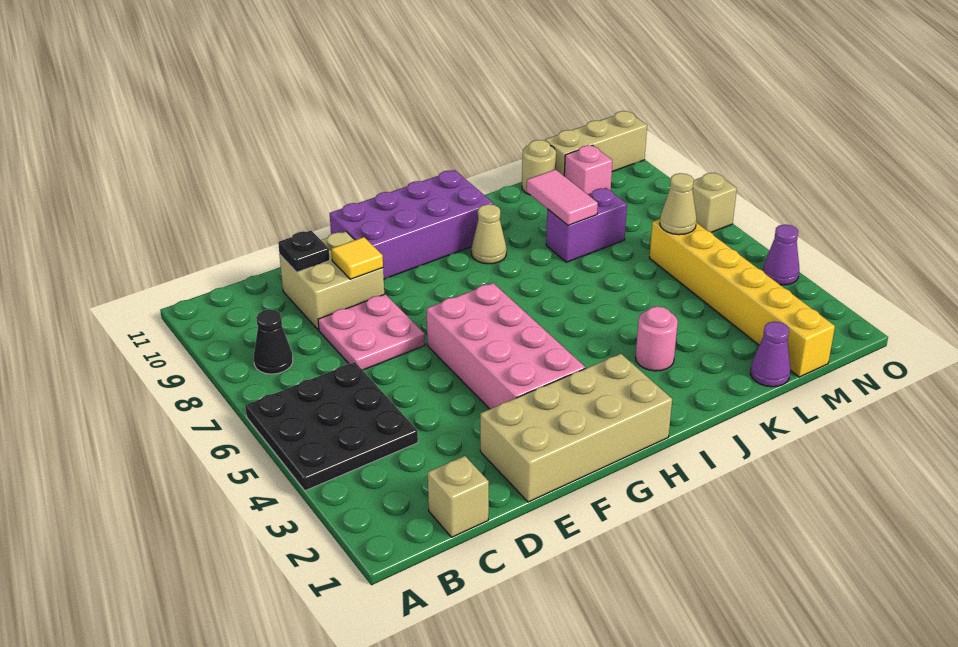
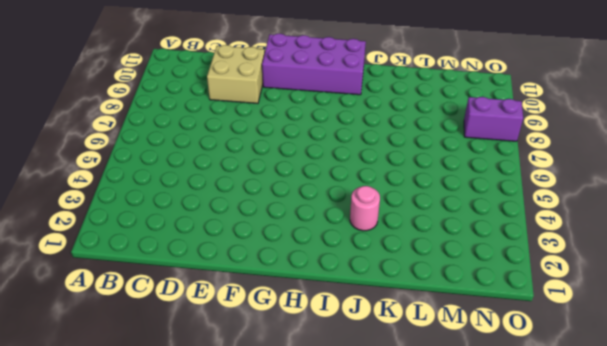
purple brick N8:O8 level 1 -> purple brick K8:L8 level 1
none -> black plate A4:C6 level 1
none -> black cone B8 level 1
none -> tan brick C1 level 1

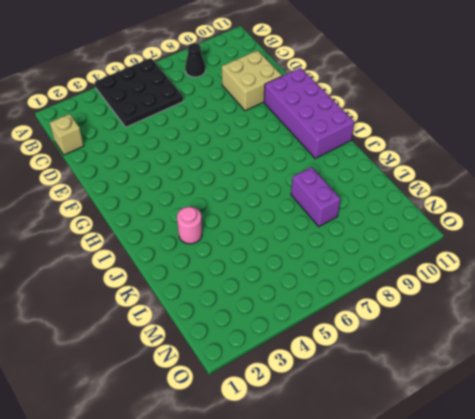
none -> pink plate D7:E8 level 1
none -> tan brick E1:H2 level 1
none -> pink brick F3:G6 level 1

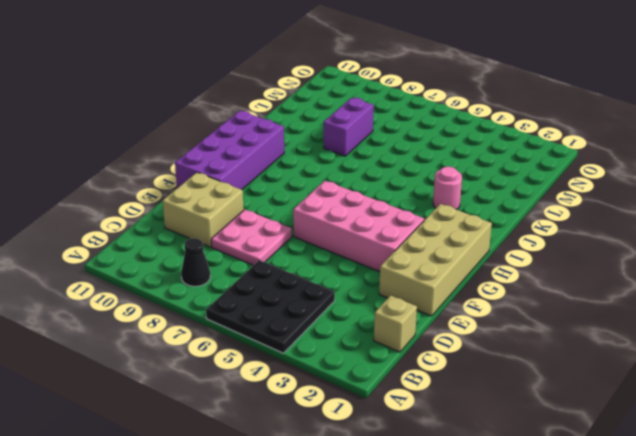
none -> tan cone I9 level 1
none -> purple cone L1 level 1
none -> tan round brick L11 level 1

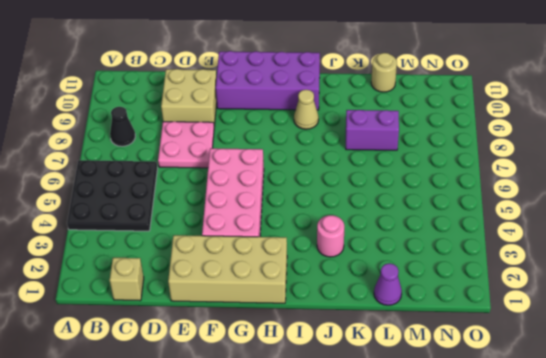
none -> yellow brick M1:M6 level 1
none -> pink brick M10 level 1
none -> tan brick M11:O11 level 1

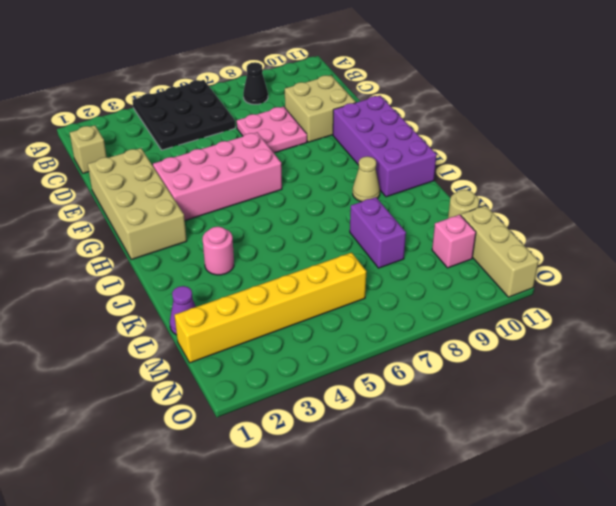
none -> purple cone O4 level 1
none -> tan brick O7 level 1
none -> black plate D10 level 2

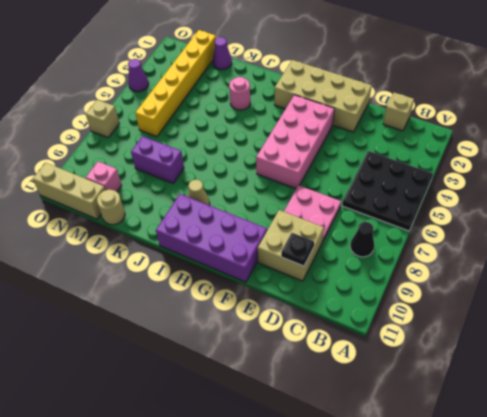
none -> yellow tile E9 level 2
none -> pink tile K8:K9 level 2
none -> tan cone M6 level 2

